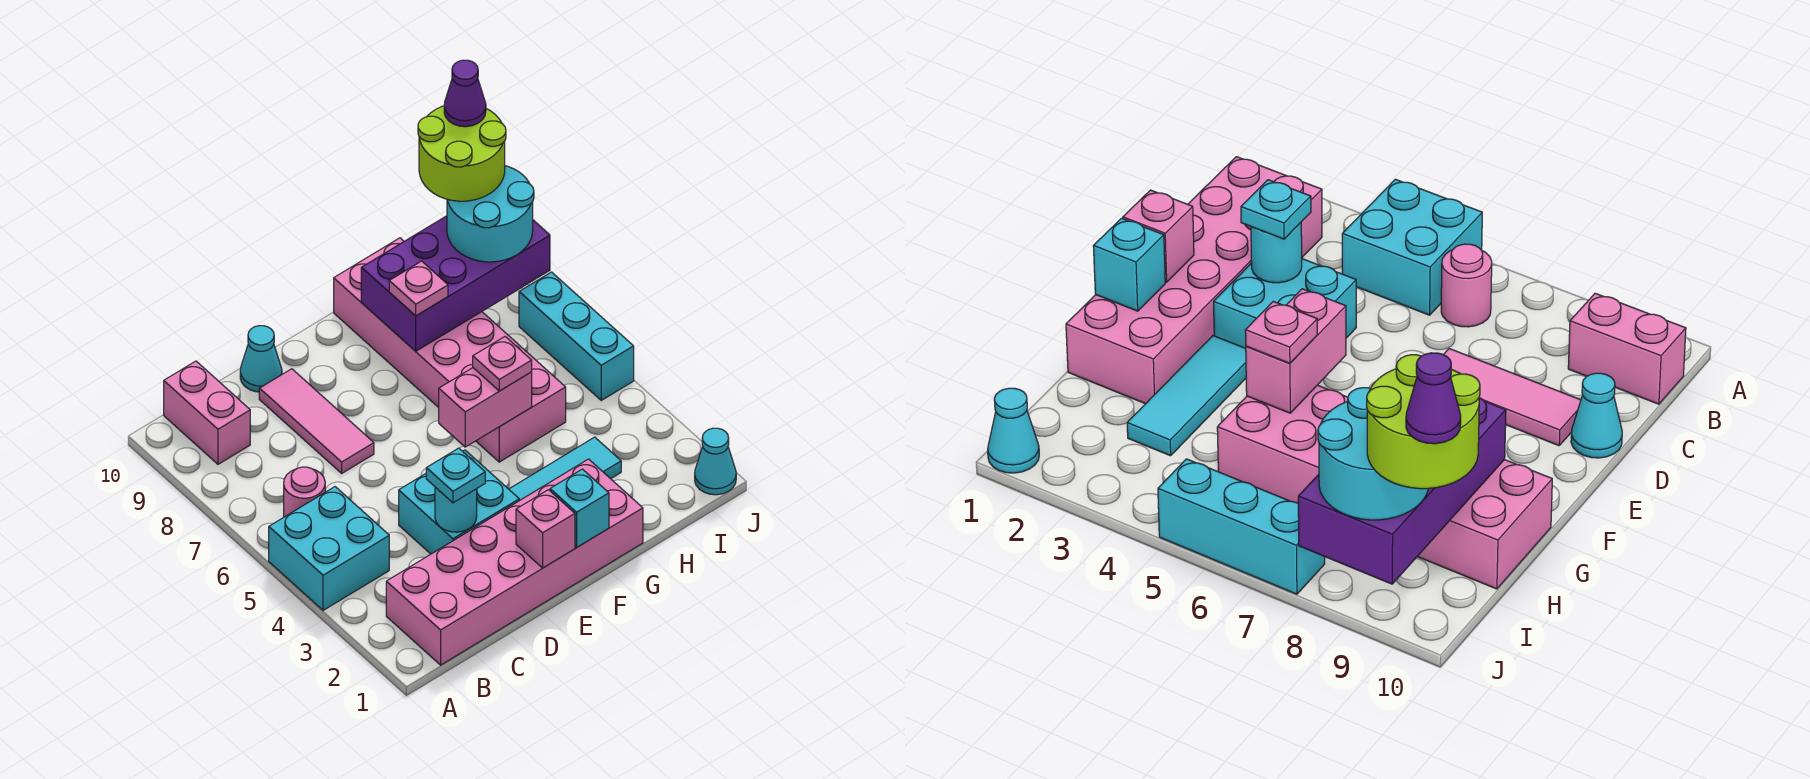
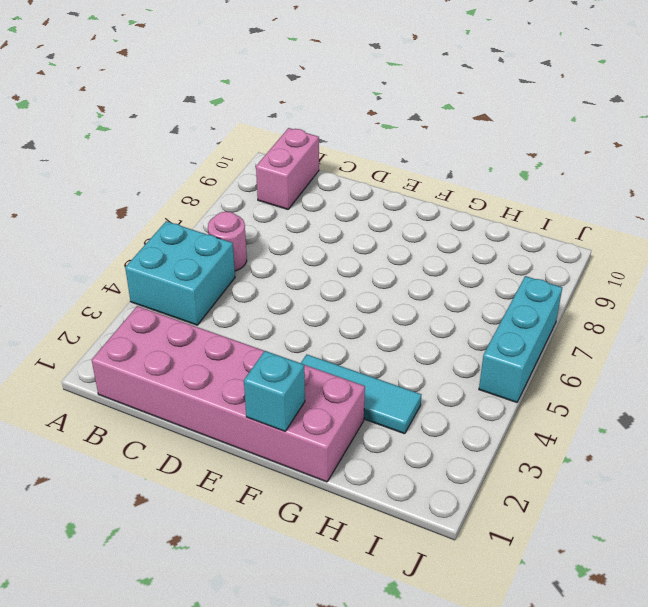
none -> cyan brick D3:E4 level 1
none -> pink tile D7:D9 level 1
none -> cyan cone D10 level 1

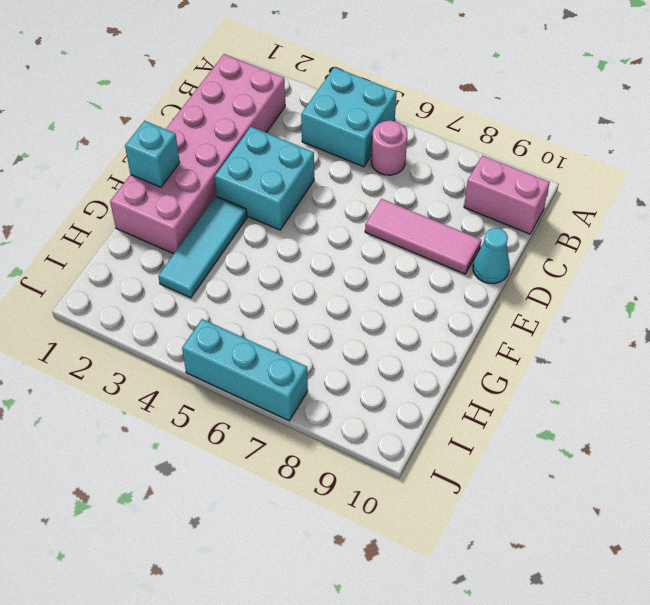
none -> pink brick G5:H10 level 1
none -> cyan cone J1 level 1
none -> cyan round brick D3 level 2

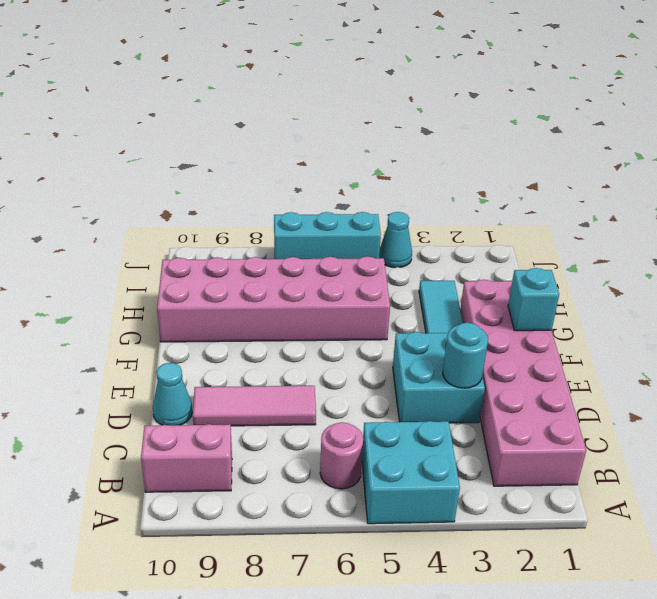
cyan cone J4 level 1 -> cyan cone J1 level 1
none -> pink brick E1 level 2
none -> pink brick F5:G5 level 2
none -> purple brick G8:J9 level 2

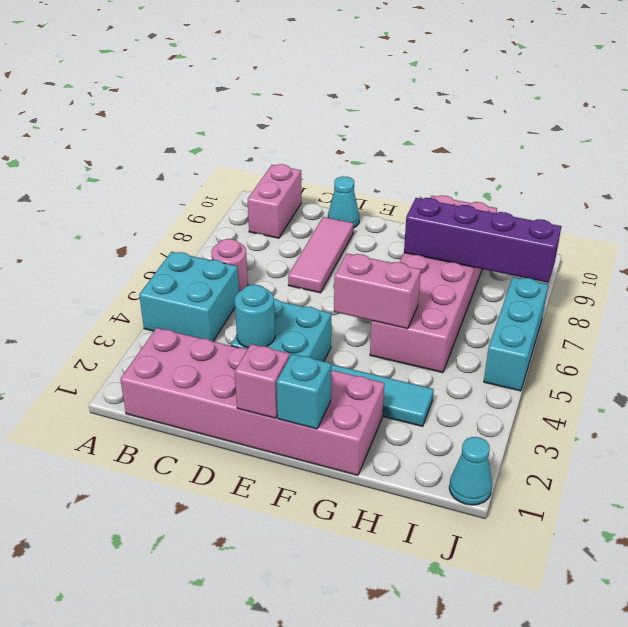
purple brick G8:J8 level 2 -> purple brick G8:J9 level 2
none -> cyan plate D3 level 3
none -> pink plate G5 level 3
none -> pink plate G8 level 3

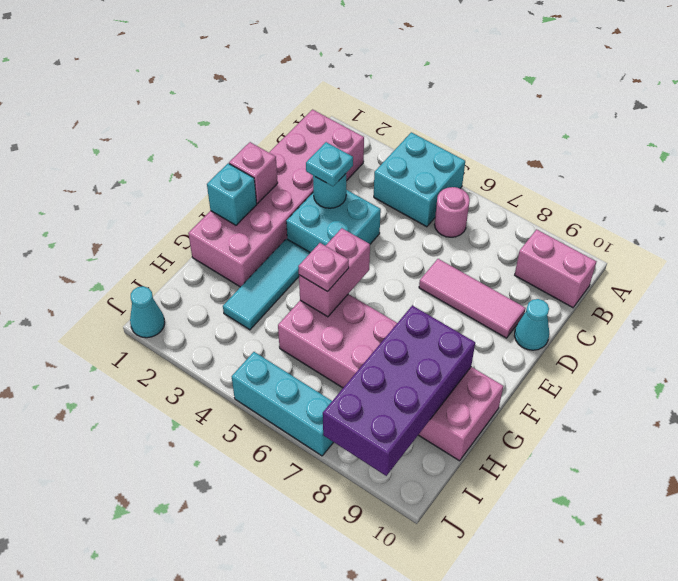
none -> pink plate G8 level 3
none -> cyan round brick I8:J9 level 3
none -> lime round brick I9:J10 level 4

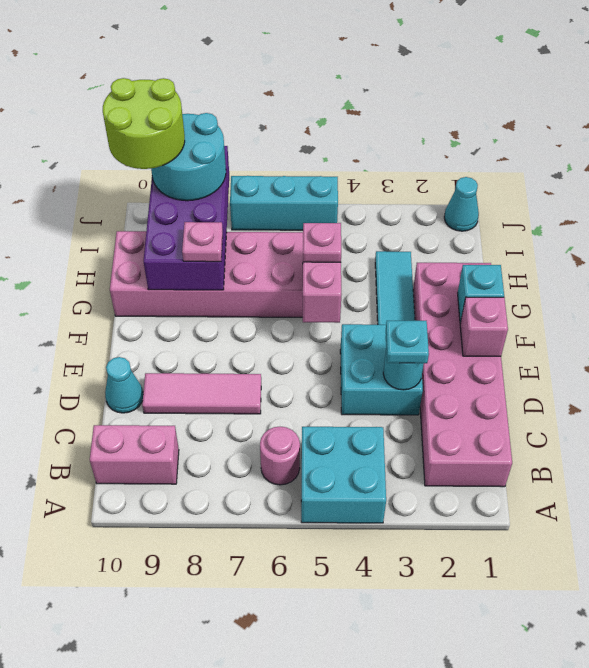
none -> purple cone J10 level 5

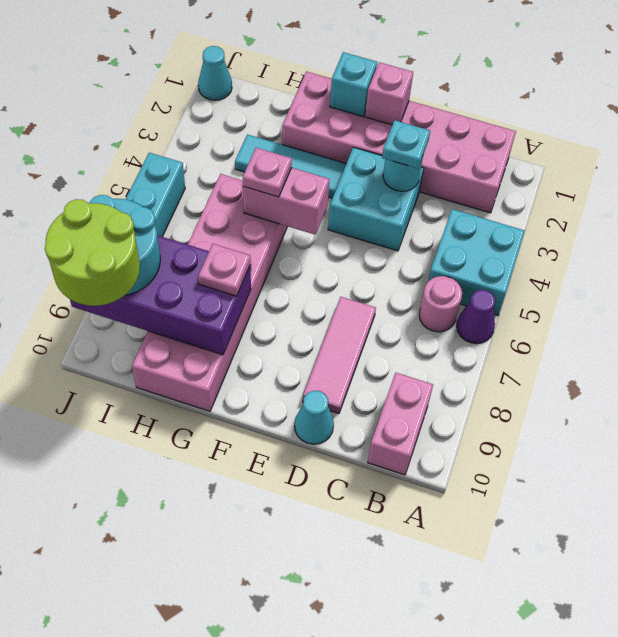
purple cone A6 level 1 -> purple cone J10 level 5

